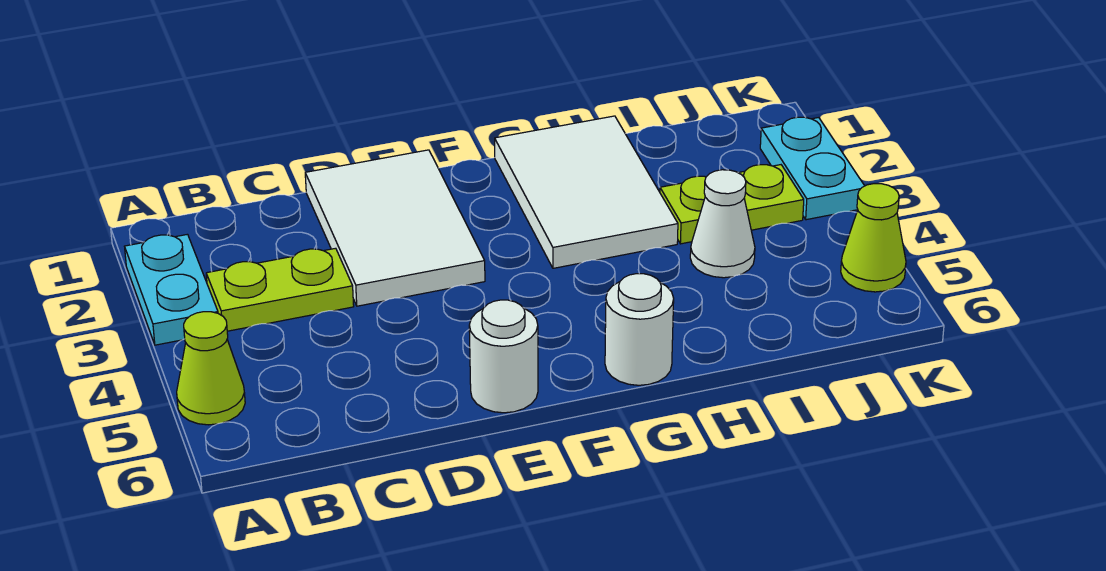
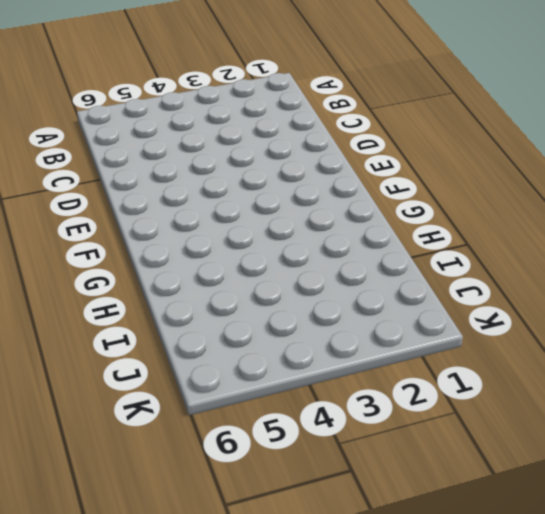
none -> cyan plate A2:A3 level 1
none -> lime cone A5 level 1

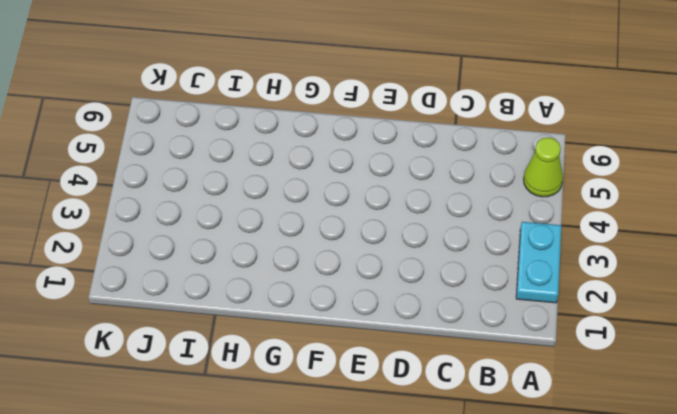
none -> lime plate B3:C3 level 1
none -> white tile D1:E3 level 1

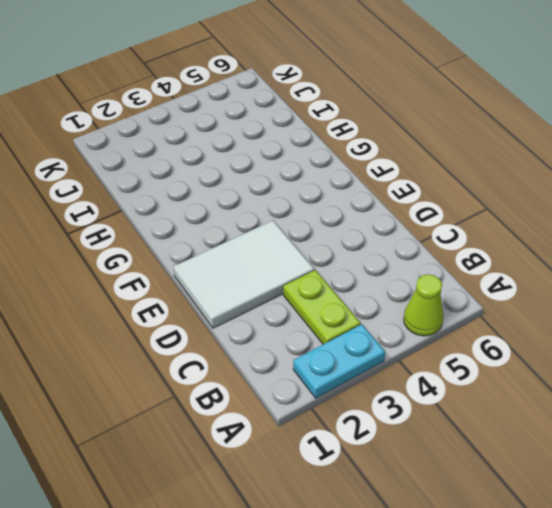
none -> white round brick E6 level 1
none -> white tile G1:H3 level 1

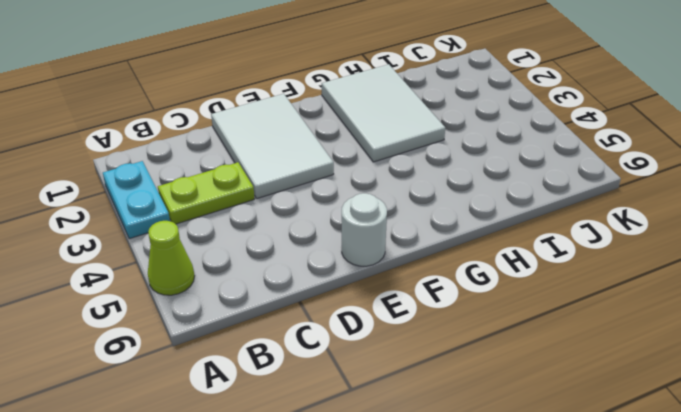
none -> white round brick G6 level 1
none -> lime plate I3:J3 level 1

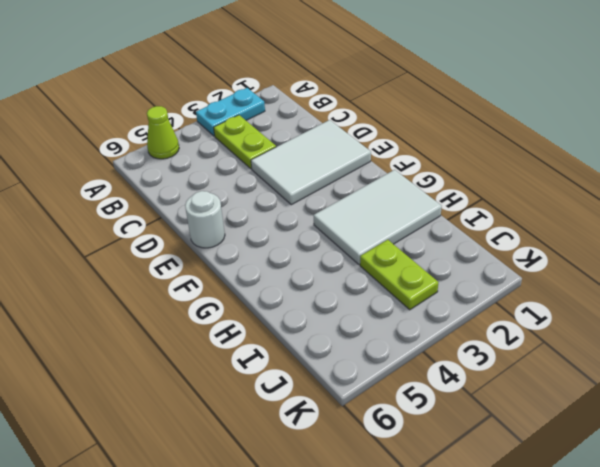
none -> white round brick G6 level 1
none -> white cone I4 level 1

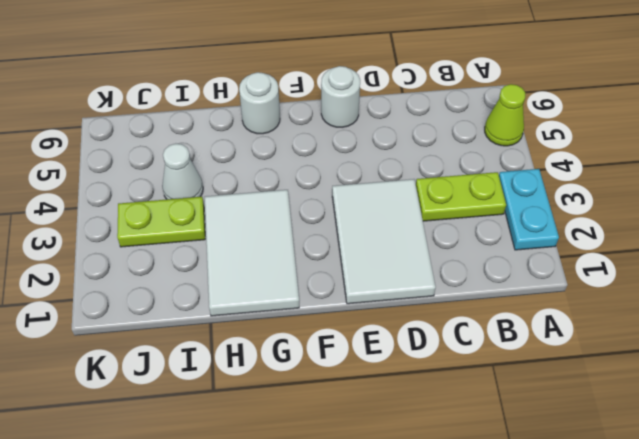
none -> cyan plate K2:K3 level 1
none -> lime cone K5 level 1

